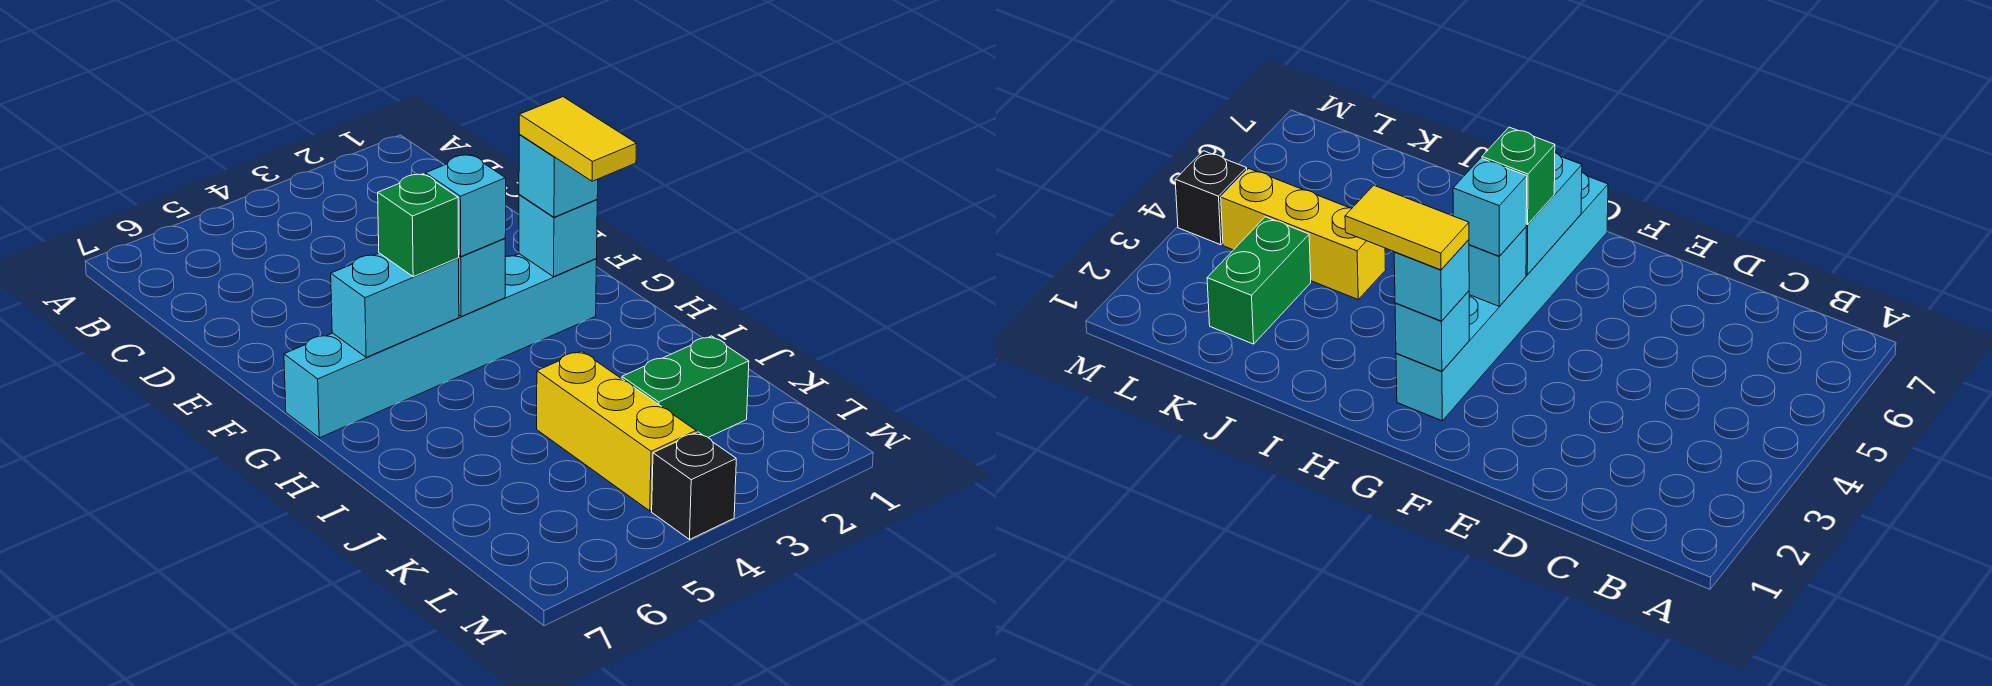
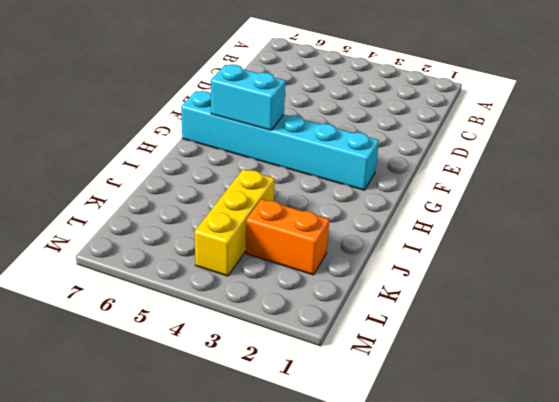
orange brick K2:K3 level 1 -> green brick K2:K3 level 1
none -> black brick M4 level 1
none -> cyan brick G2 level 2

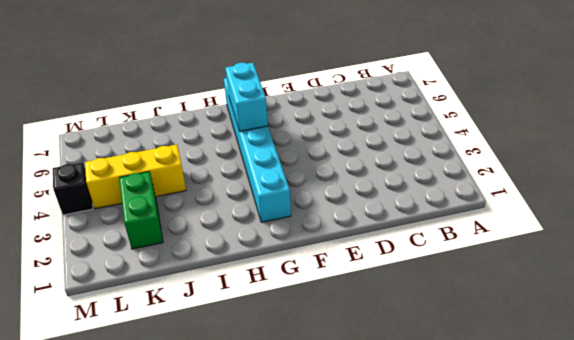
none -> cyan brick G2 level 2
none -> cyan brick G4 level 2

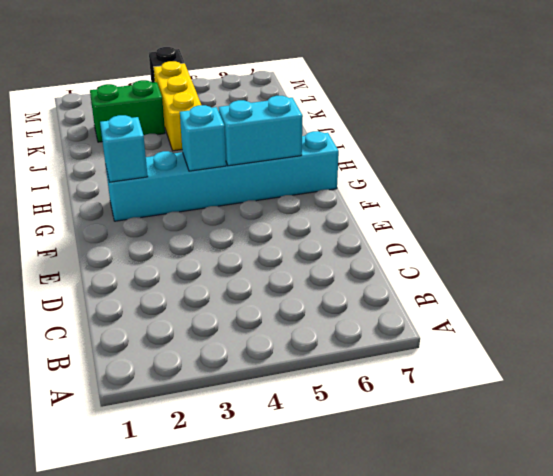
none -> cyan brick G2 level 3
none -> cyan brick G4 level 3

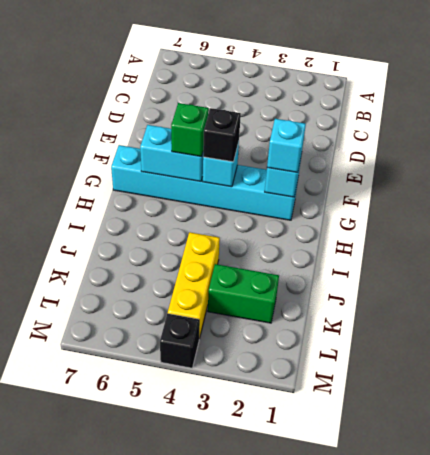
black brick G4 level 3 -> cyan brick G4 level 3
none -> yellow tile G2:H2 level 4

